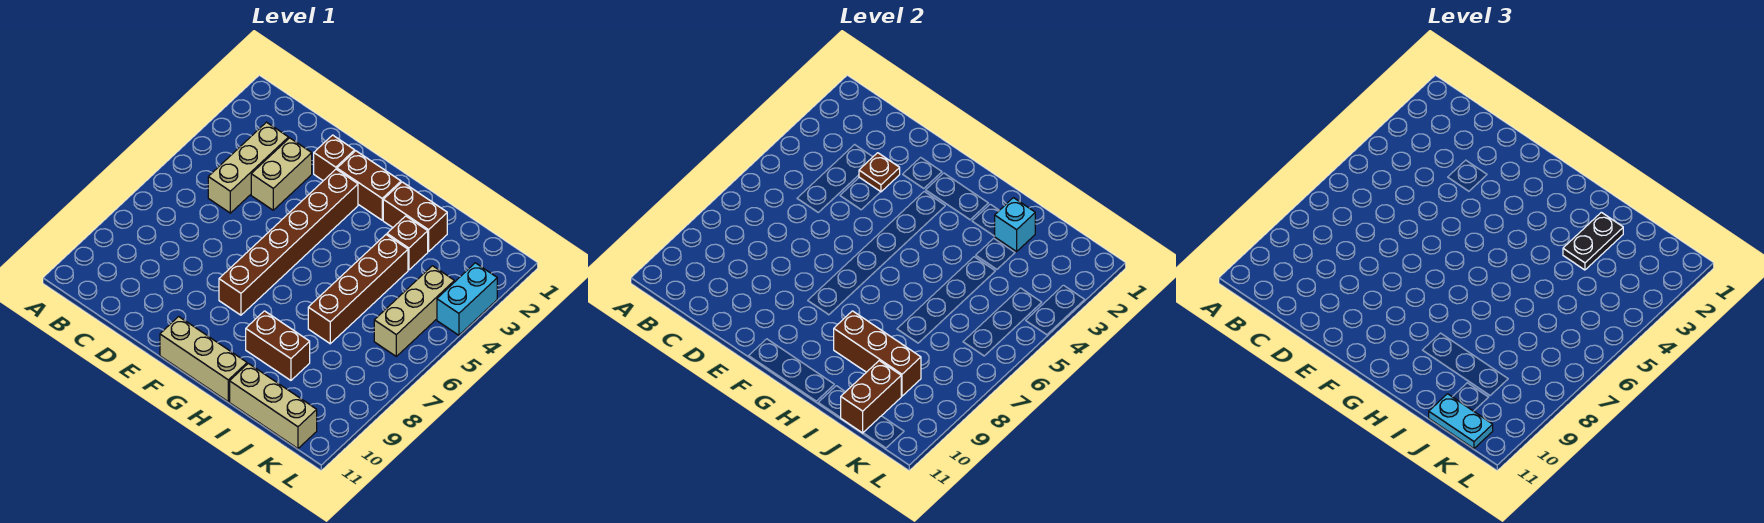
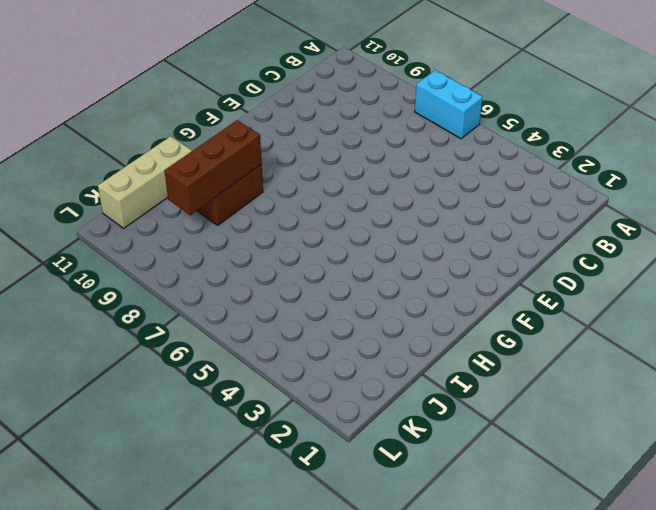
cyan brick A6:A7 level 1 -> cyan brick L3:L4 level 1
none -> tan brick C3:C5 level 1
none -> tan brick D3:D4 level 1
none -> brown brick E2 level 1

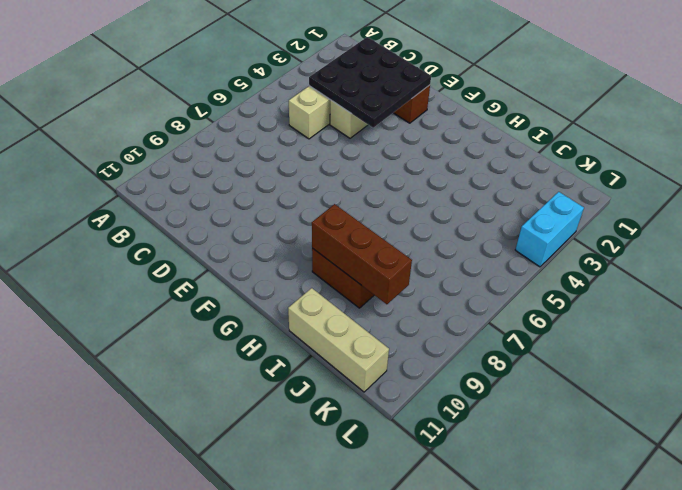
black plate C2:E4 level 2 -> brown plate D3 level 2
none -> brown brick F2:G2 level 1
none -> brown brick F3:F8 level 1
none -> tan brick F11:H11 level 1

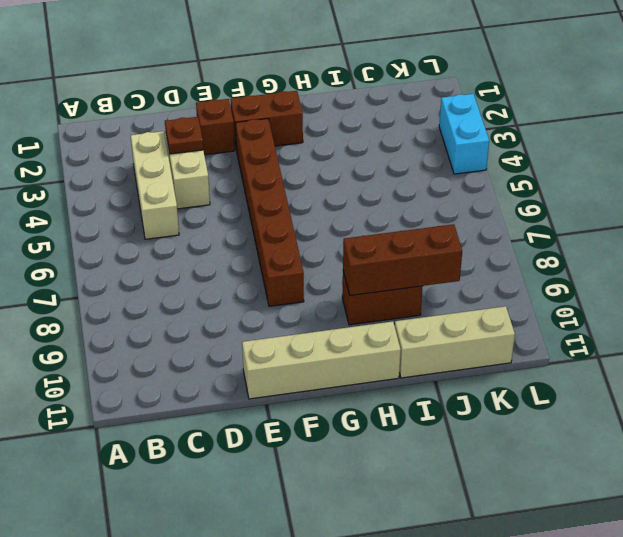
tan brick E11:H11 level 1 -> tan brick F11:H11 level 1
none -> brown brick H2:I2 level 1
none -> brown brick I3 level 1
none -> brown brick I4:I7 level 1

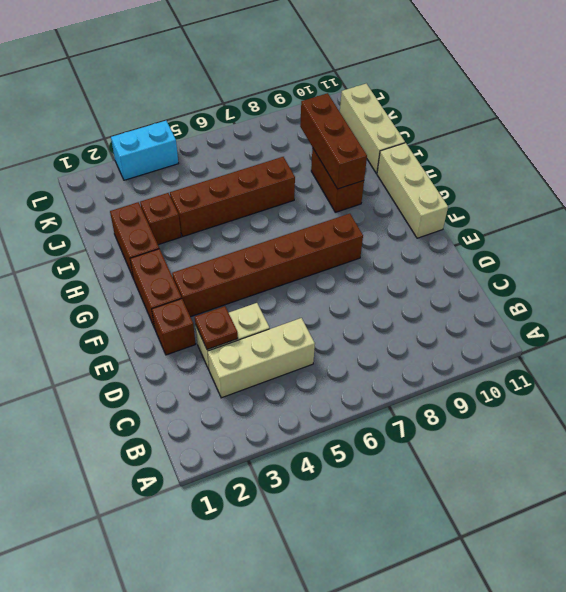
none -> tan brick K4:K6 level 1
none -> cyan brick I2 level 2
none -> brown brick J10:J11 level 2

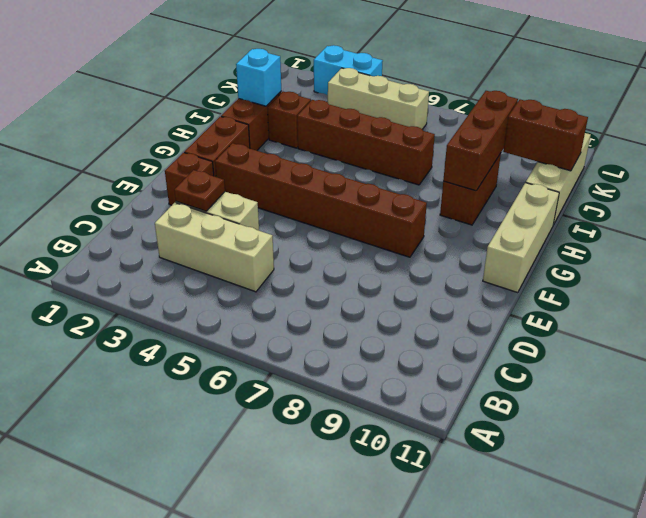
none -> black plate I2:I3 level 3
none -> cyan plate J11:K11 level 3

